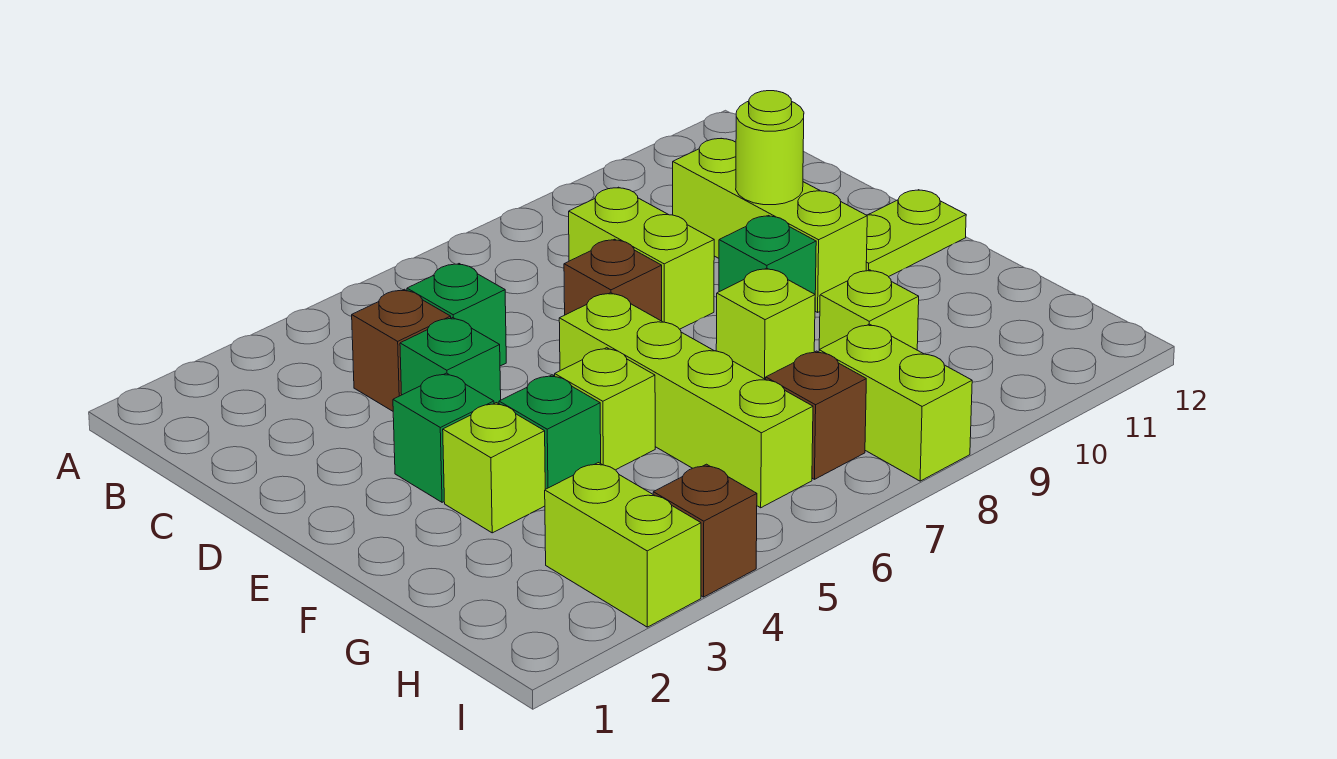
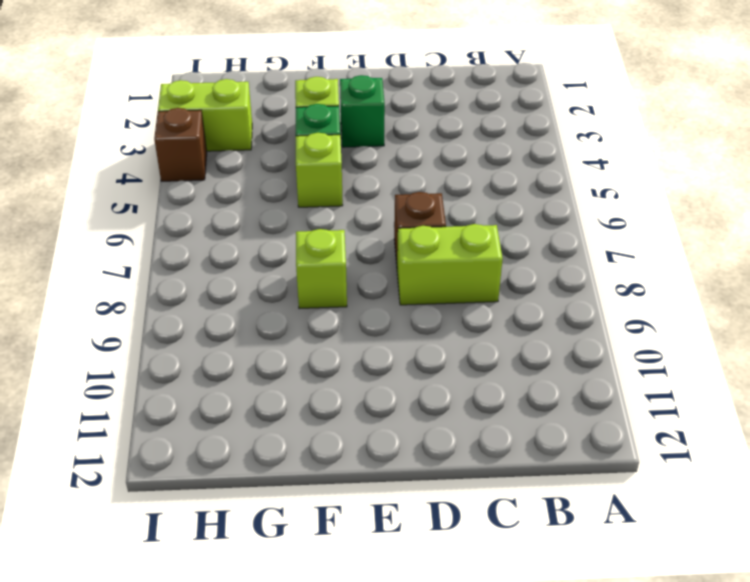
none -> brown brick C4 level 1
none -> green brick C5 level 1
none -> lime brick C10:E10 level 1

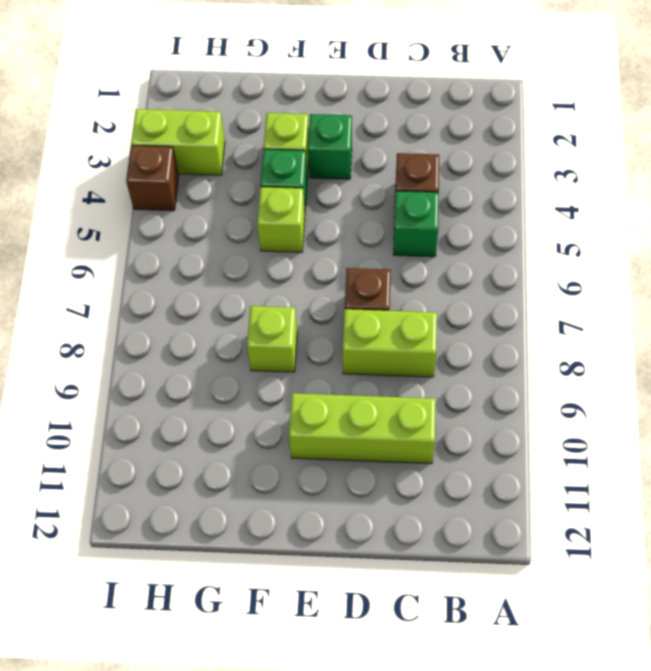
none -> green brick D4 level 1
none -> lime brick E6:H6 level 1
none -> green brick E9 level 1

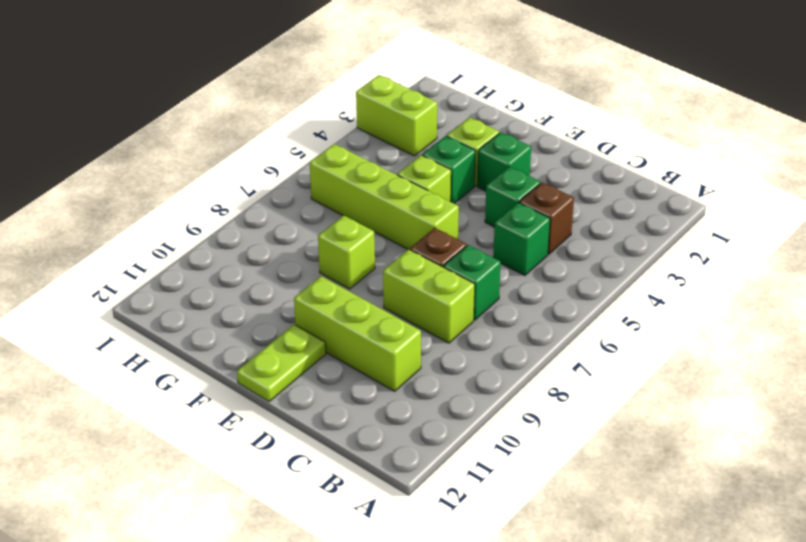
green brick C7 level 1 -> green brick E9 level 1
none -> lime brick G9 level 1
none -> brown brick H7 level 1
none -> lime brick H8:I8 level 1

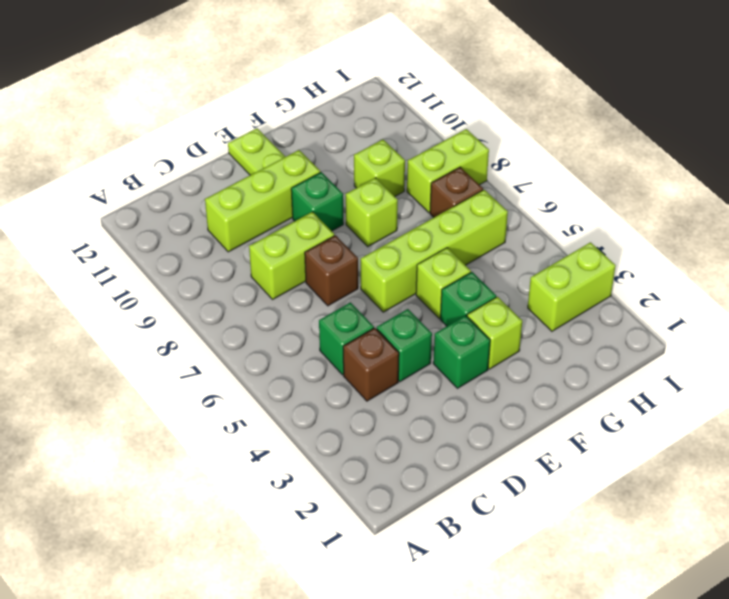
none -> brown brick I4 level 1
none -> lime round brick D10 level 2

